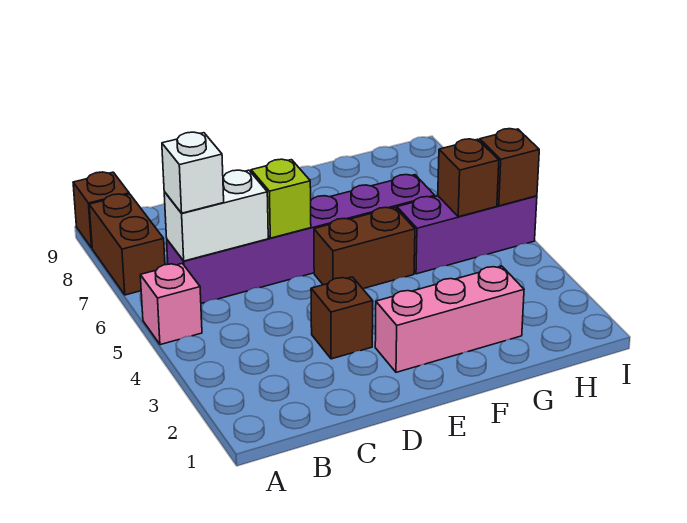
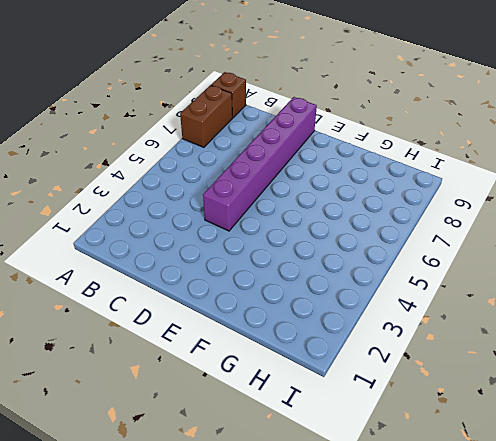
purple brick D4:D9 level 1 -> purple brick B6:G6 level 1
none -> pink brick A5 level 1
none -> brown brick D3 level 1
none -> pink brick E2:G2 level 1

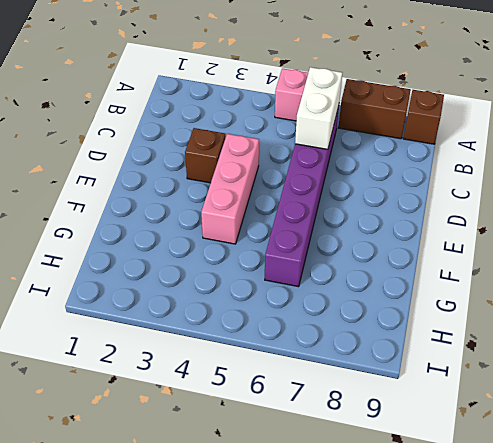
pink brick D4:F4 level 1 -> pink brick E2:G2 level 1
none -> brown brick E5:F5 level 1
none -> purple brick G5:I5 level 1
none -> lime brick D6 level 2

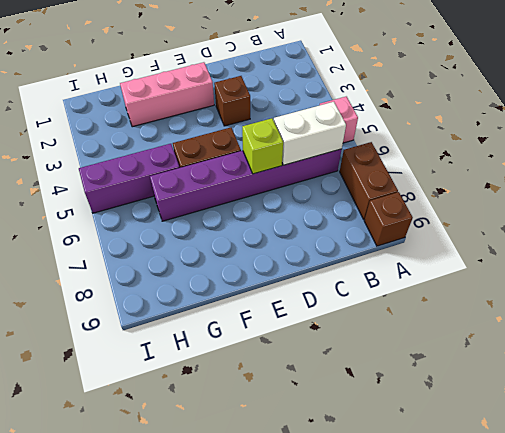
none -> brown brick H5 level 2
none -> brown brick I5 level 2
none -> white brick B6 level 3

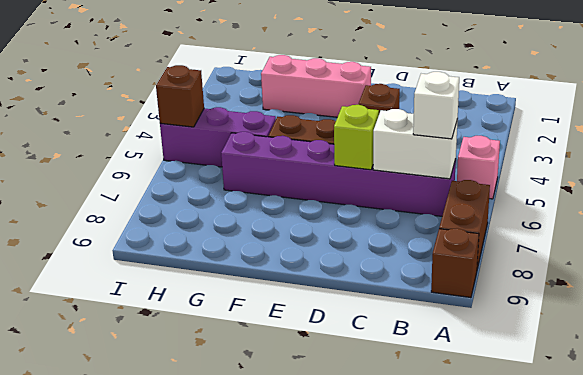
none -> brown brick H5 level 2

